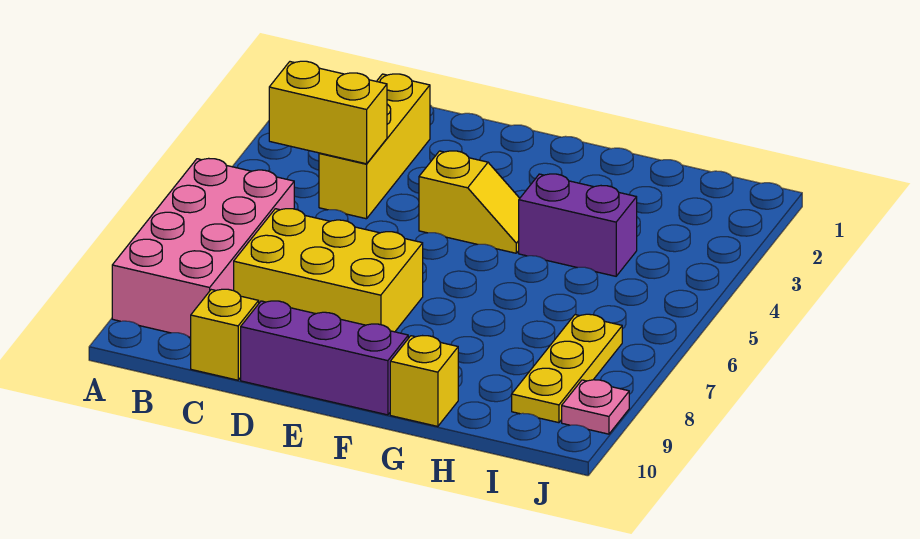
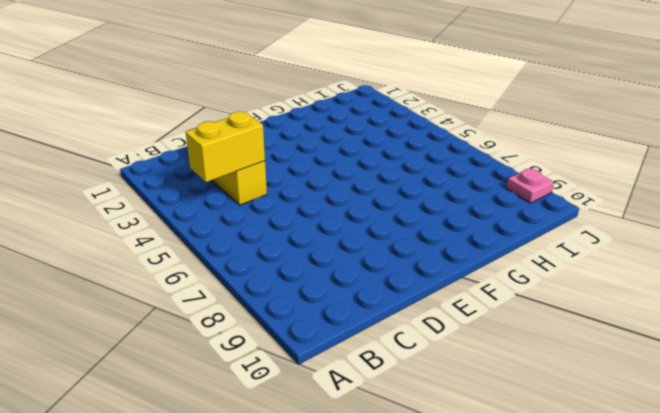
none -> pink brick A6:B9 level 1
none -> yellow brick C7:E8 level 1

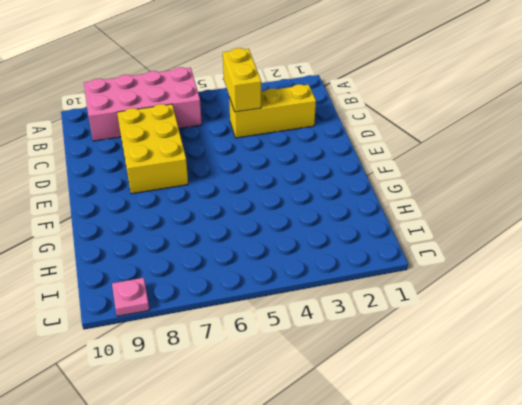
none -> yellow brick C10 level 1
none -> purple brick D10:F10 level 1

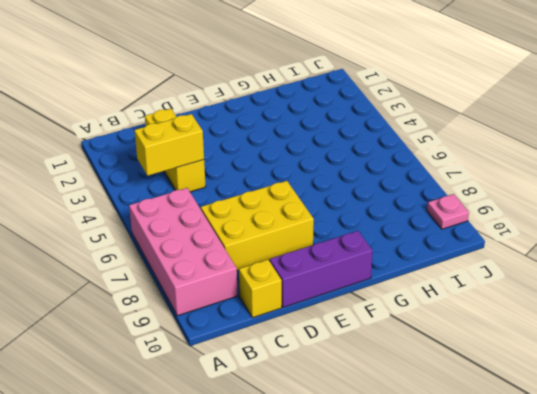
none -> yellow slope E4:F4 level 1 top E
none -> purple brick G4:H4 level 1

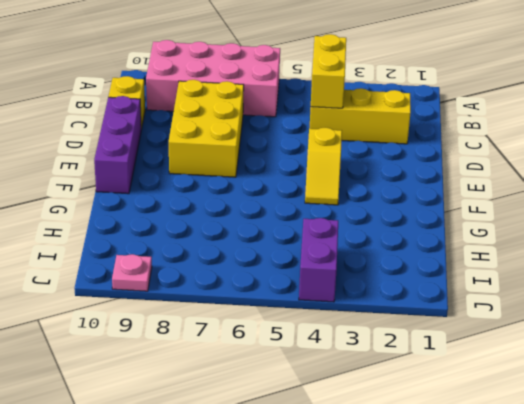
purple brick I4:J4 level 1 -> purple brick G4:H4 level 1
none -> yellow brick G10 level 1
none -> yellow plate I7:I9 level 1

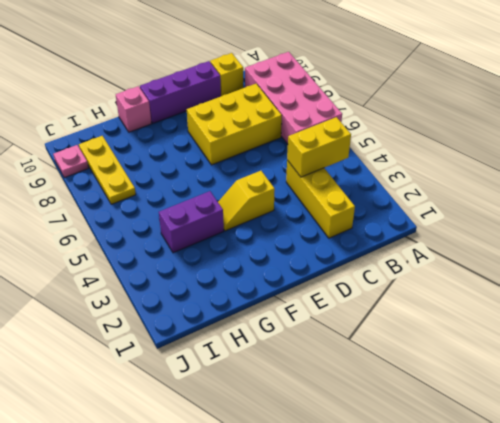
pink brick G10 level 1 -> yellow brick G10 level 1

